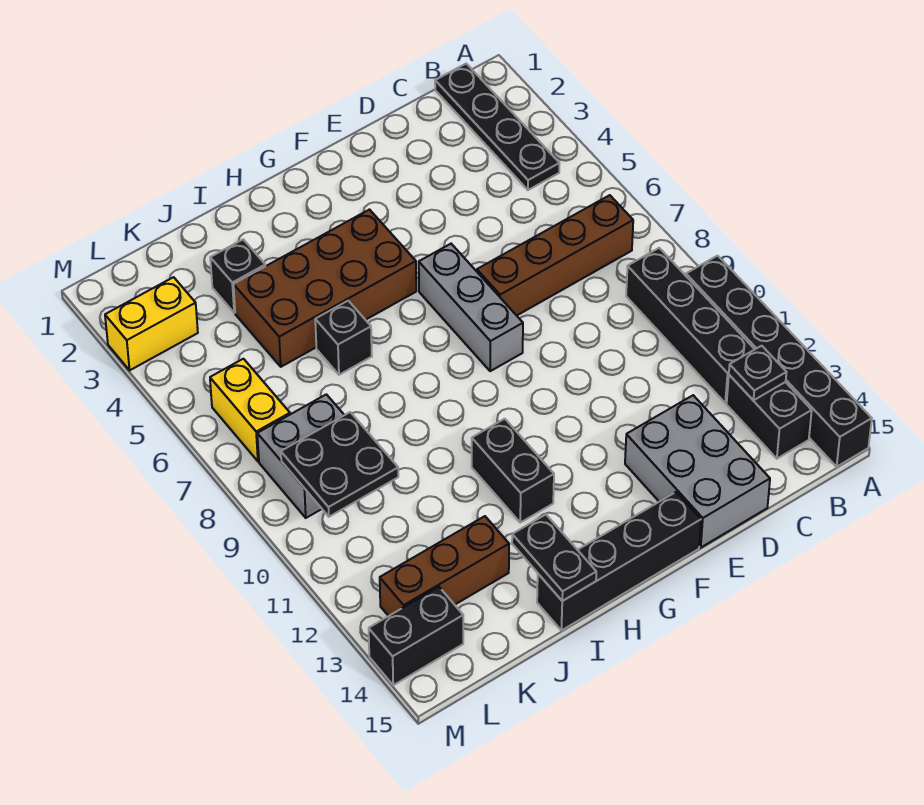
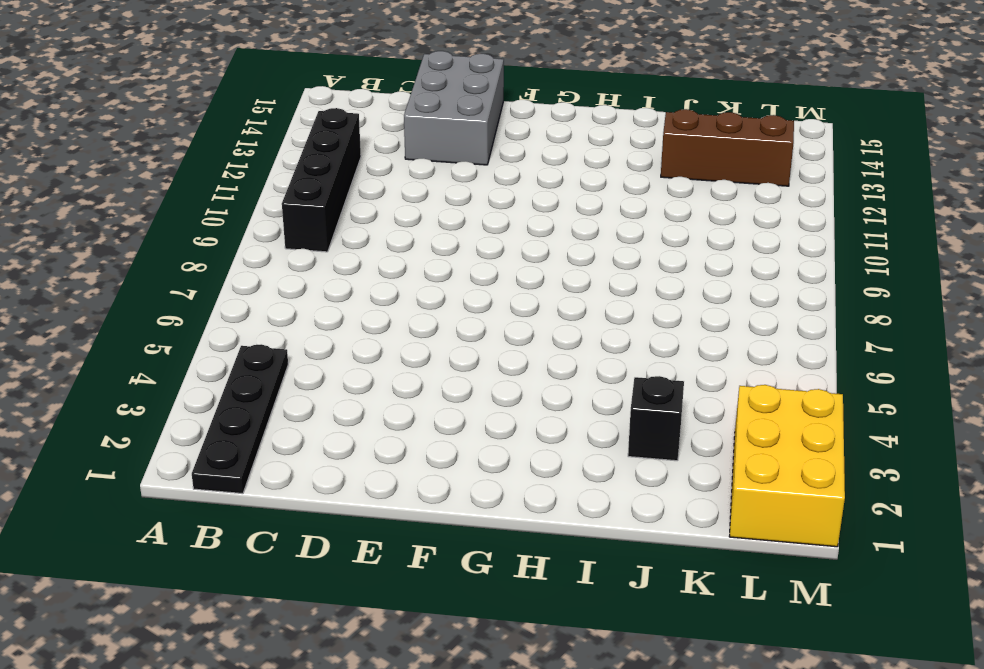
yellow brick L1:M3 level 1 -> yellow brick L3:M3 level 1
none -> black brick A10:A15 level 1
none -> brown brick B7:E7 level 1
none -> black brick B13:B14 level 1

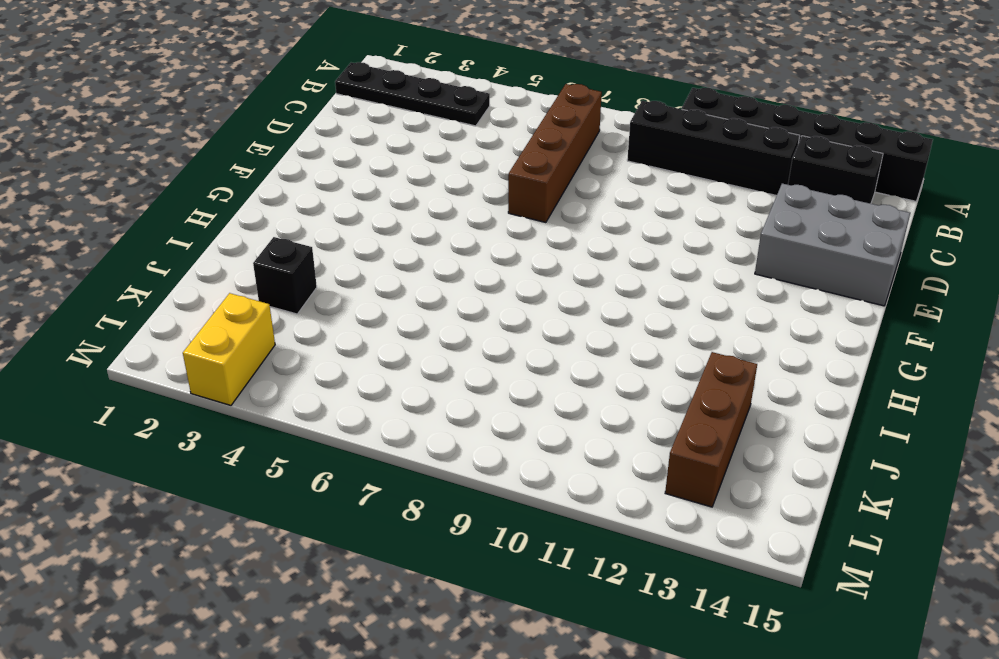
none -> grey brick F6:F8 level 1
none -> black brick F15:I15 level 1
none -> brown brick G4:J5 level 1

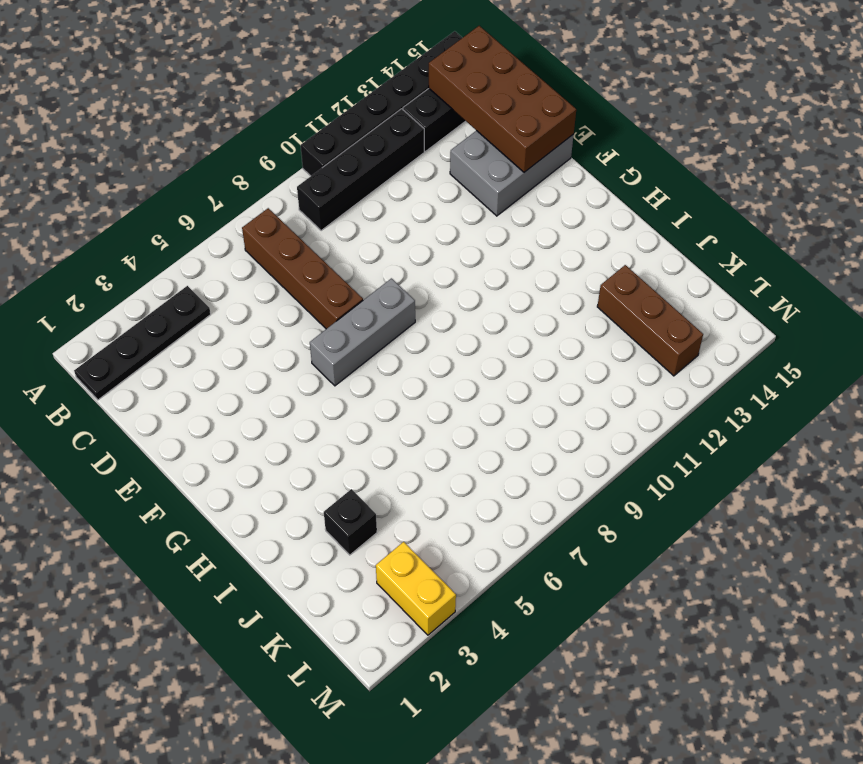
brown brick B14:E15 level 2 -> brown brick G4:J5 level 1
none -> black brick F15:I15 level 1
none -> black brick H11:H12 level 1
none -> black brick I6 level 1

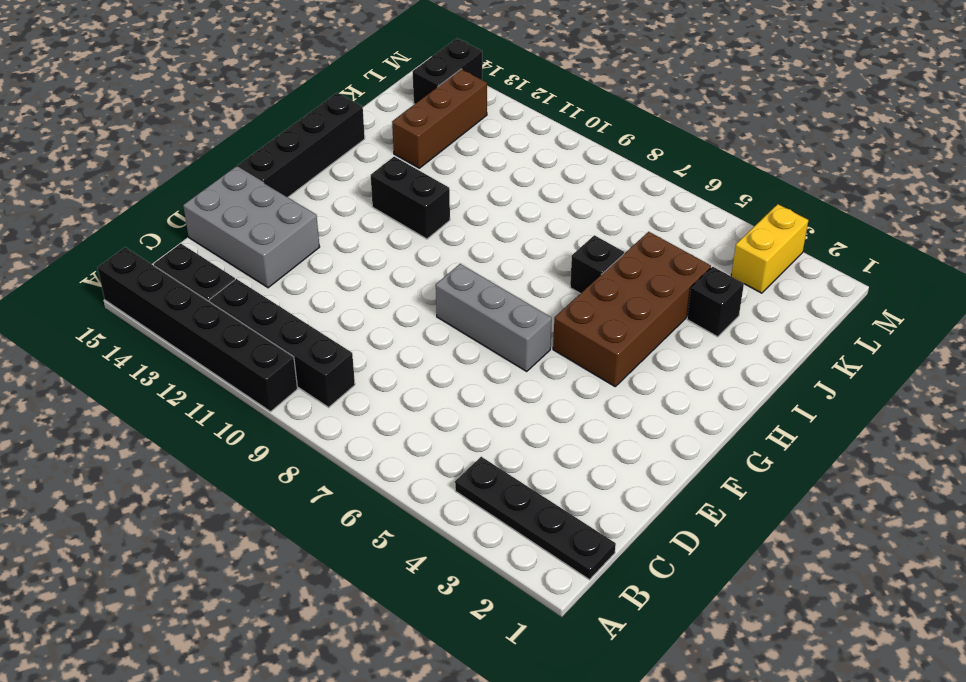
none -> brown brick B7:E7 level 1
none -> grey brick K8:L9 level 1
none -> yellow brick L6:L7 level 1

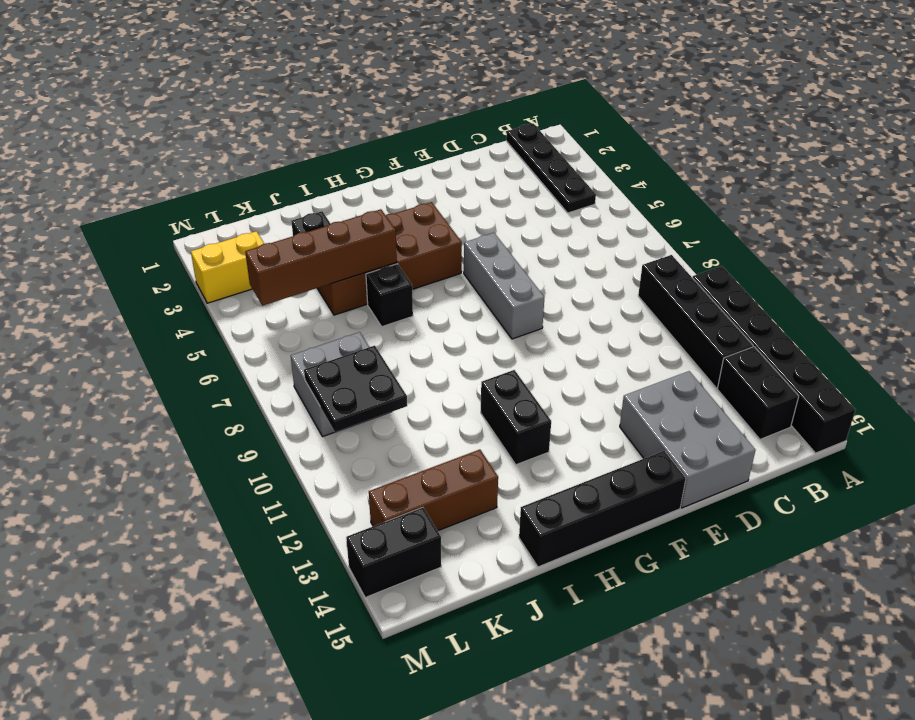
brown brick I5:L5 level 2 -> brown brick B7:E7 level 1
none -> yellow brick L6:L7 level 1
none -> black plate B13 level 2
none -> black plate I14:I15 level 2

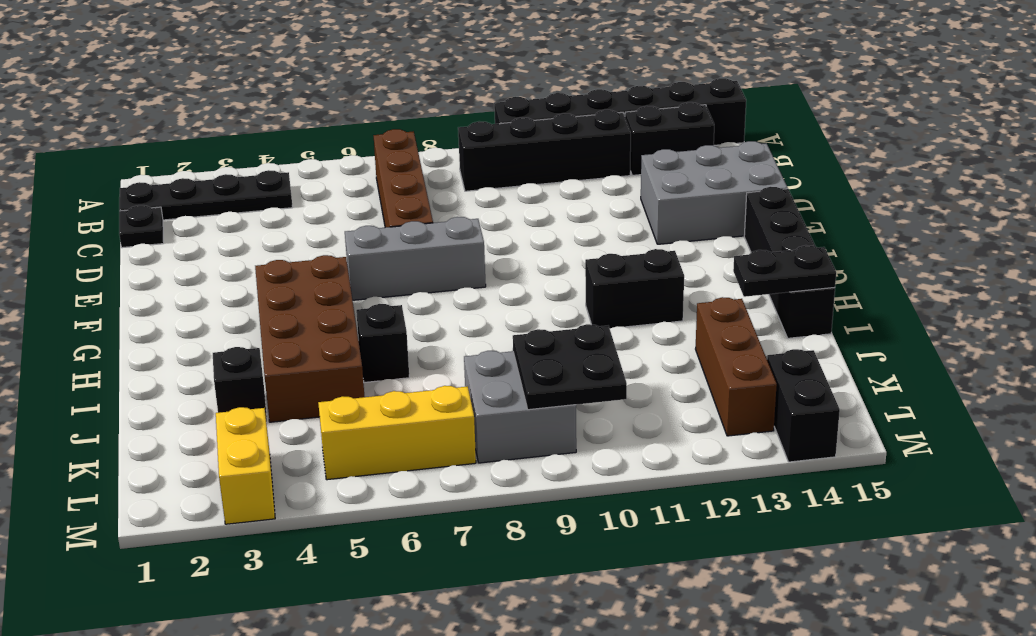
black plate C1 level 1 -> black plate B13 level 2
yellow brick L5:L7 level 1 -> yellow brick L6:L7 level 1

